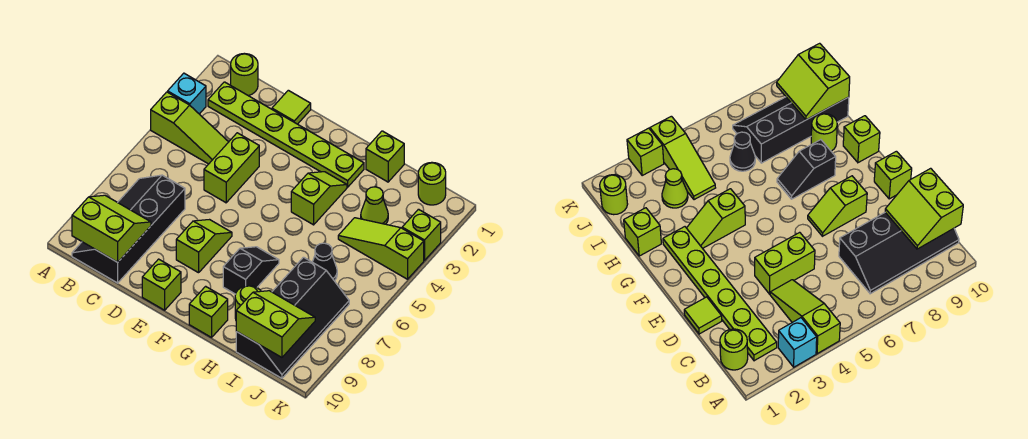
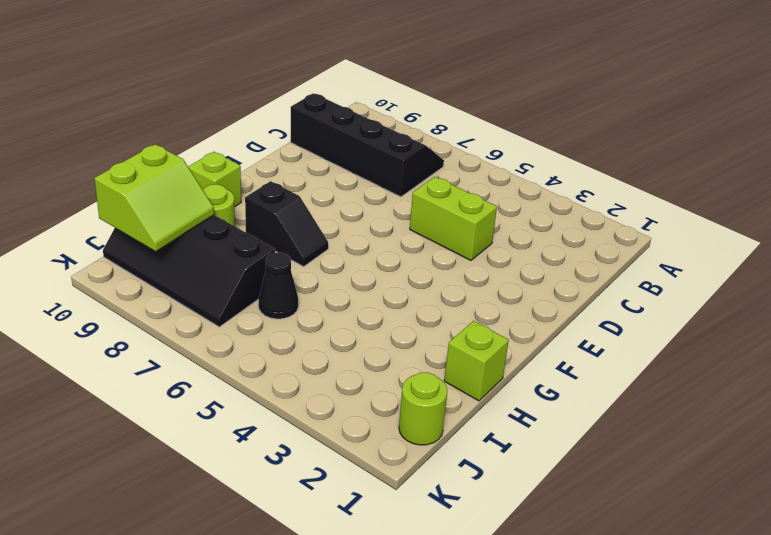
none -> cyan brick A3 level 1
none -> lime slope A4:C4 level 1 top A
none -> lime round brick B1 level 1

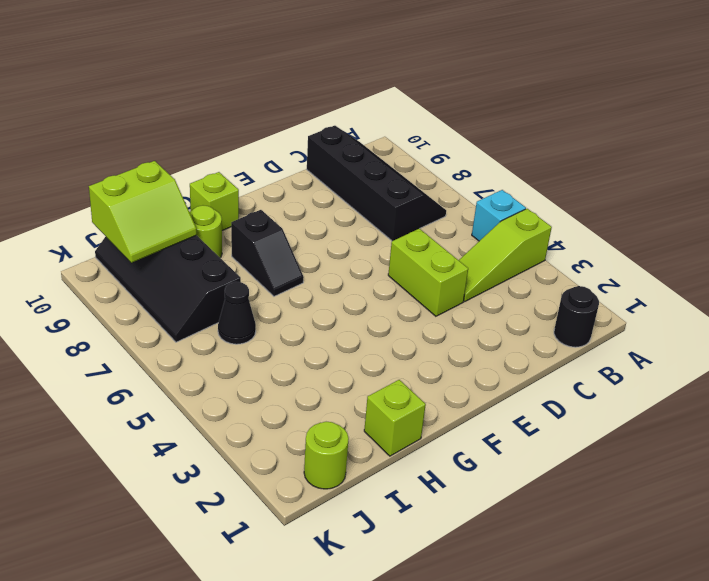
cyan brick A5 level 1 -> cyan brick A3 level 1
black round brick B1 level 1 -> lime round brick B1 level 1
none -> lime plate B2:G2 level 1
none -> lime tile D1 level 1
none -> lime slope E7:E8 level 1 top 8

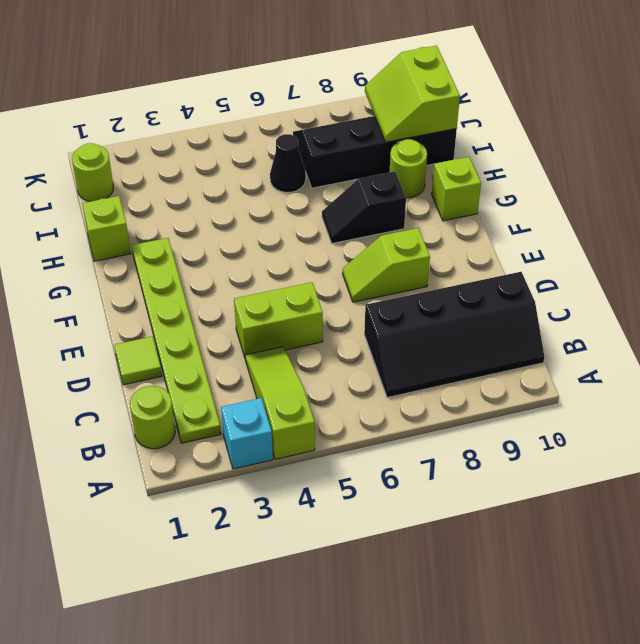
none -> lime brick E10 level 1
none -> lime slope G3:G4 level 1 top 4
none -> lime cone I3 level 1

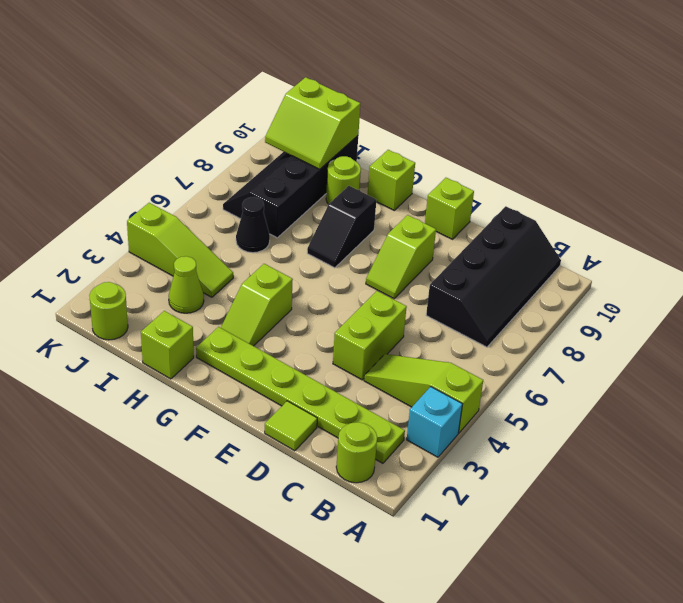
none -> lime brick K3 level 1
none -> lime slope B9:C10 level 2 top 10

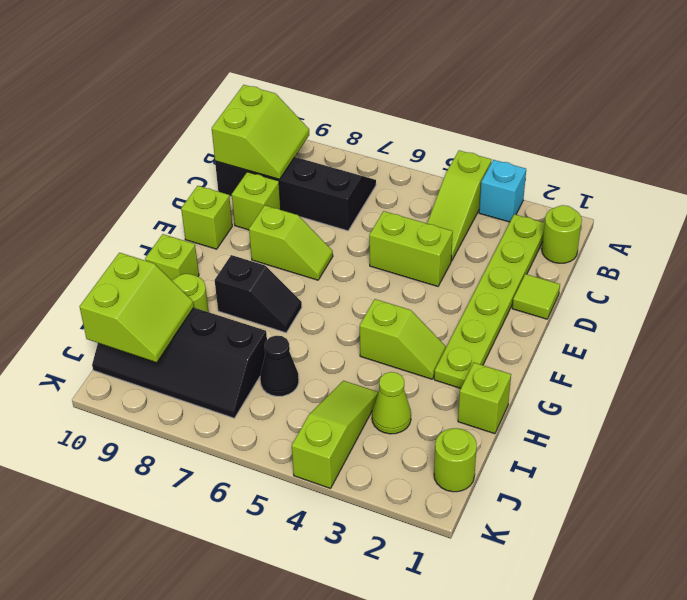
lime brick D9 level 1 -> lime brick K3 level 1

